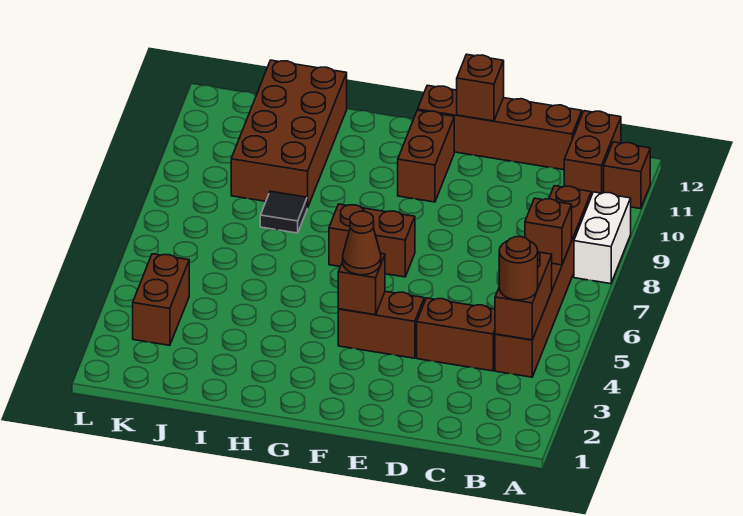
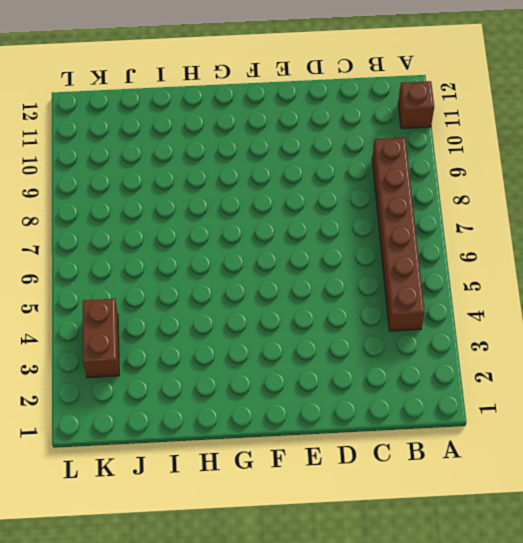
none -> white brick A8:A9 level 1
none -> brown brick B11:B12 level 1
none -> brown brick C4:D4 level 1

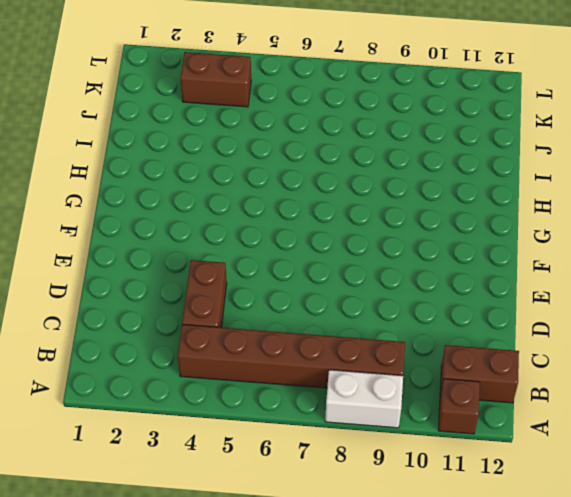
none -> brown brick C12:F12 level 1
none -> brown brick E4:F4 level 1
none -> brown brick F7:G7 level 1

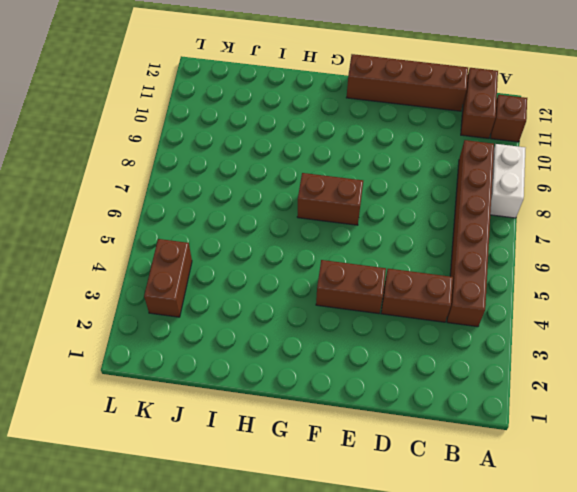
none -> brown brick F10:F11 level 1
none -> black tile I8 level 1
none -> brown brick I9:J12 level 1

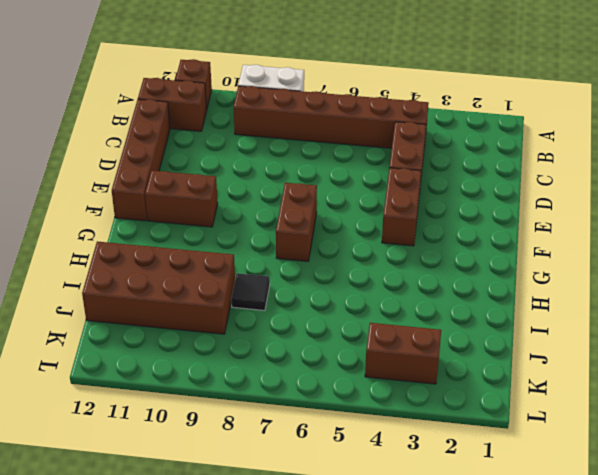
none -> brown brick B4:B5 level 2
none -> brown brick B7 level 2
none -> brown brick E12 level 2

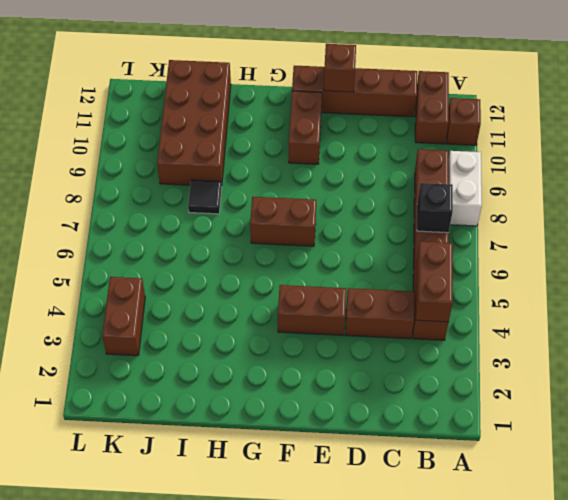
black brick B7 level 2 -> brown brick B7 level 2
none -> brown brick F4 level 2
none -> brown round brick B4 level 3
none -> brown cone F4 level 3

